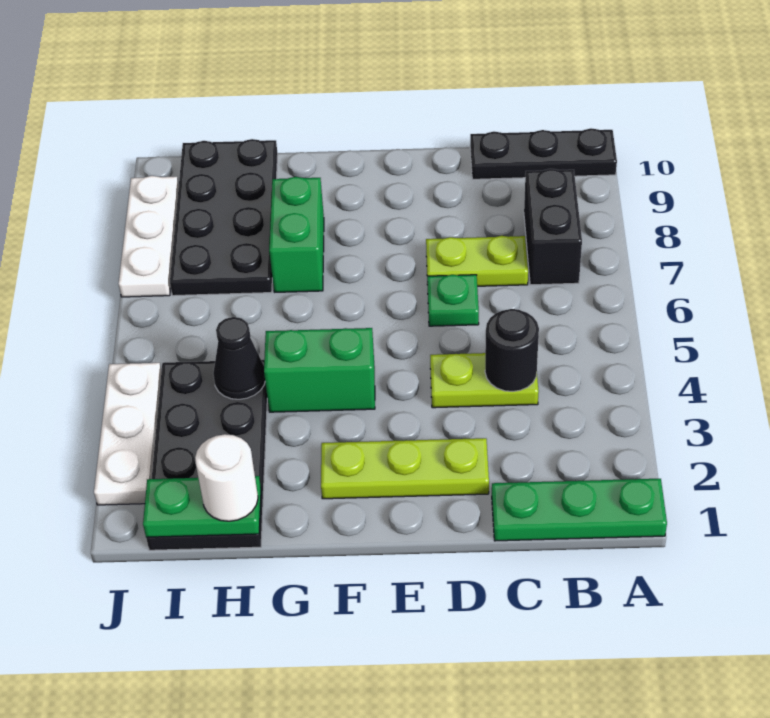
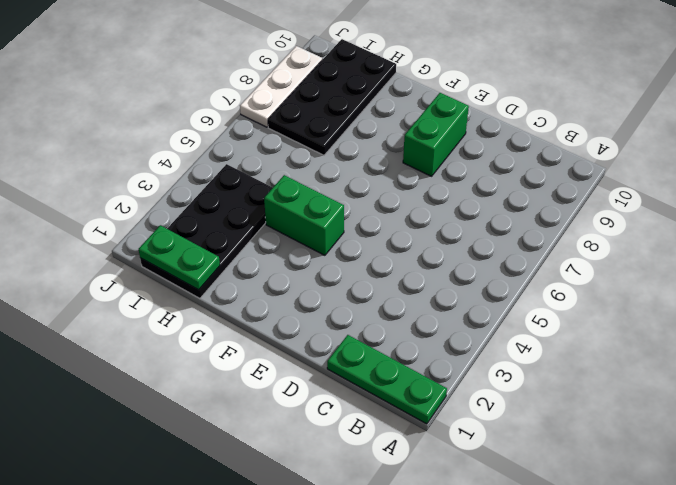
green brick E8:E9 level 1 -> green brick G7:G8 level 1
none -> black plate A10:C10 level 1
none -> black brick B7:B8 level 1
none -> lime plate C4:D4 level 1

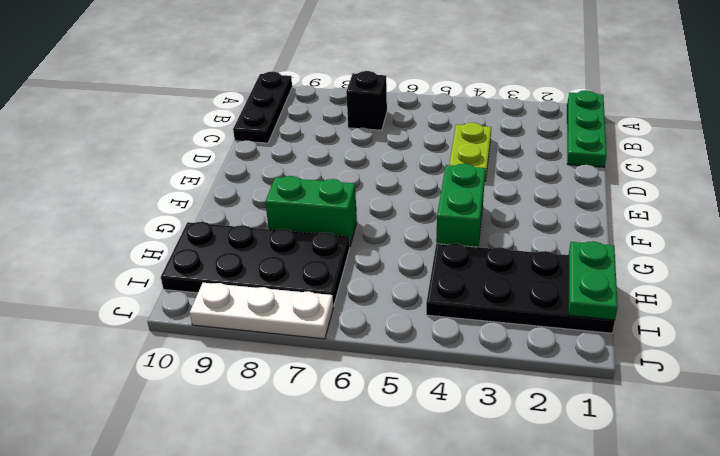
black brick B7 level 1 -> black brick B7:B8 level 1
none -> lime plate C7:D7 level 1
none -> lime plate D2:F2 level 1
none -> green plate D6 level 1

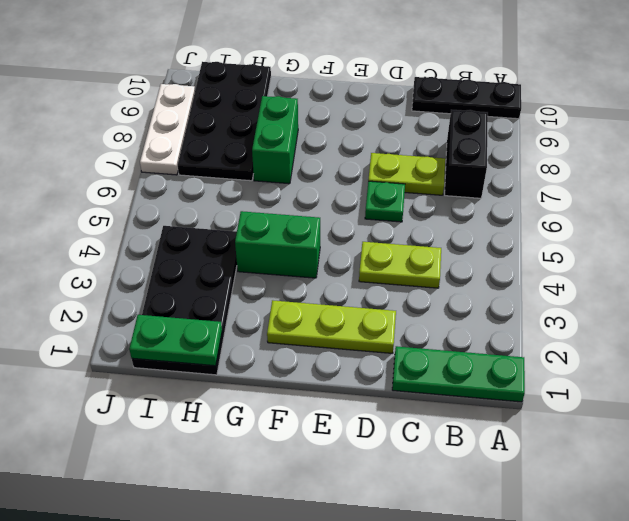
none -> white plate J2:J4 level 1
none -> black round brick C4 level 2
none -> black cone H4 level 2

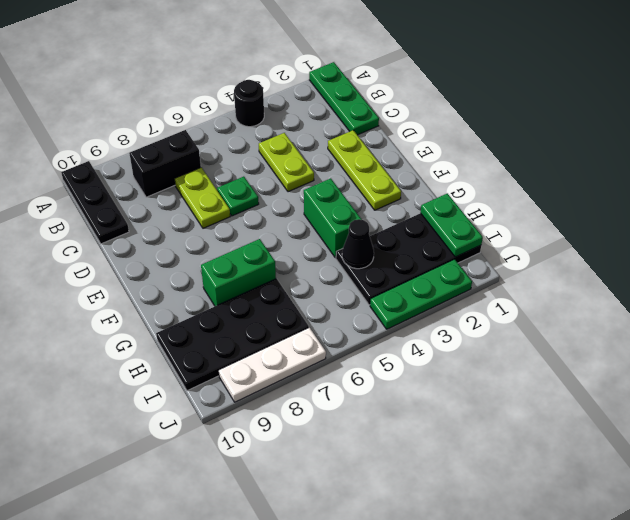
black round brick A4 level 1 -> black round brick C4 level 2
green plate J2:J4 level 1 -> white plate J2:J4 level 1
none -> white round brick H1 level 3

